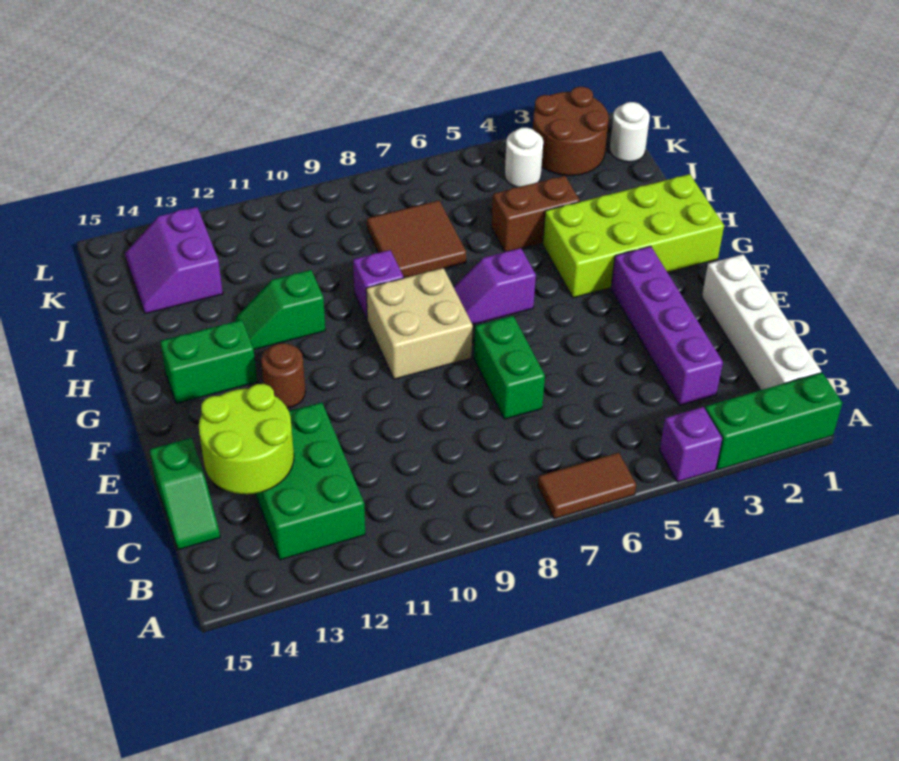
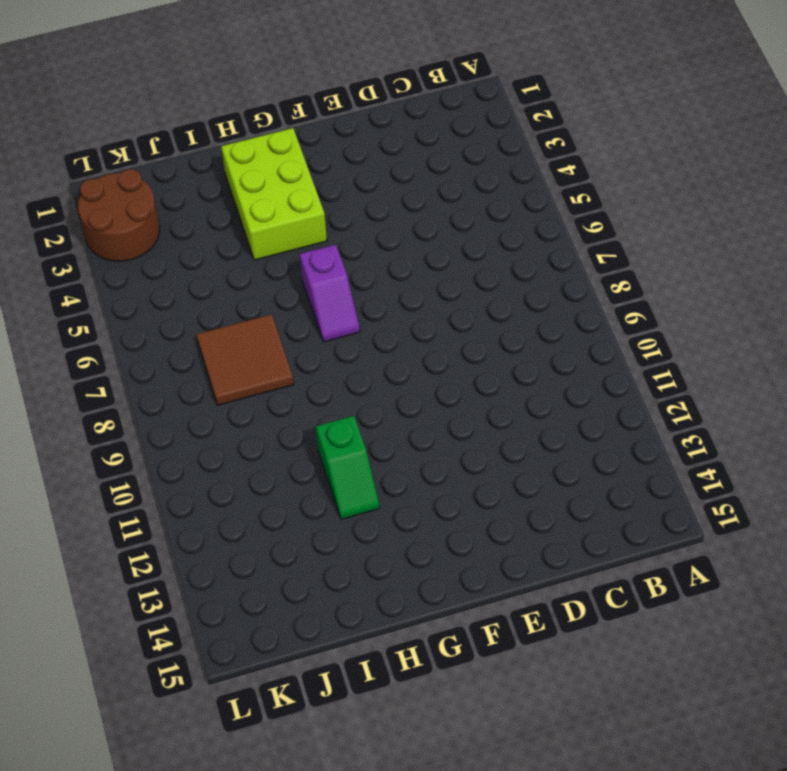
lime brick G2:H4 level 1 -> lime brick G1:H4 level 1
none -> green brick A1:A3 level 1
none -> purple brick A4 level 1
none -> brown tile A6:A7 level 1

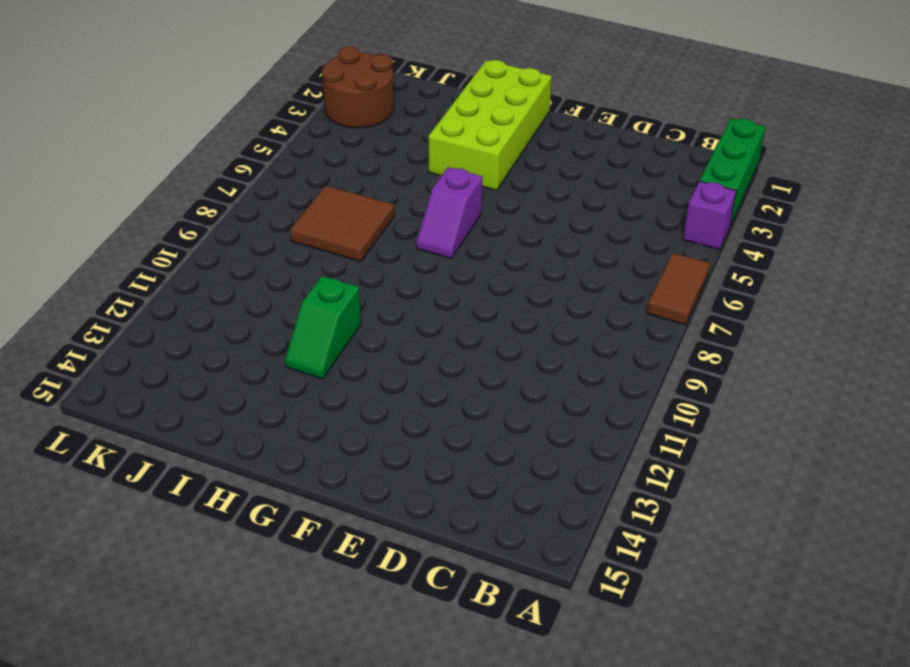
none -> white brick B1:E1 level 1
none -> green brick B12:D13 level 1
none -> purple brick C3:F3 level 1

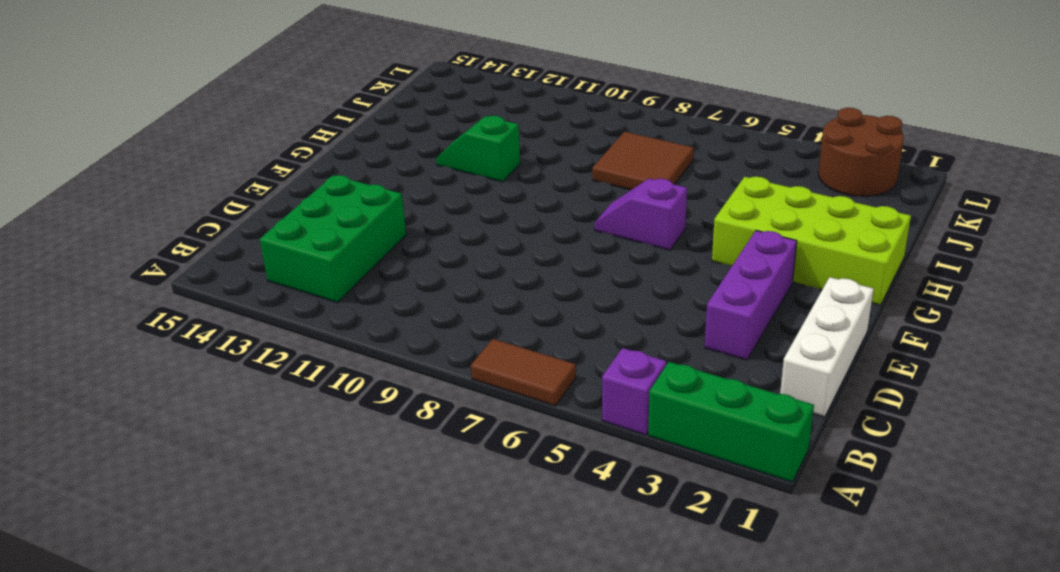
white brick C1:E1 level 1 -> white brick B1:E1 level 1
purple brick D3:F3 level 1 -> purple brick C3:F3 level 1
none -> green slope C15:D15 level 1 top D
none -> green brick D7:E7 level 1
none -> tan brick F8:G9 level 1

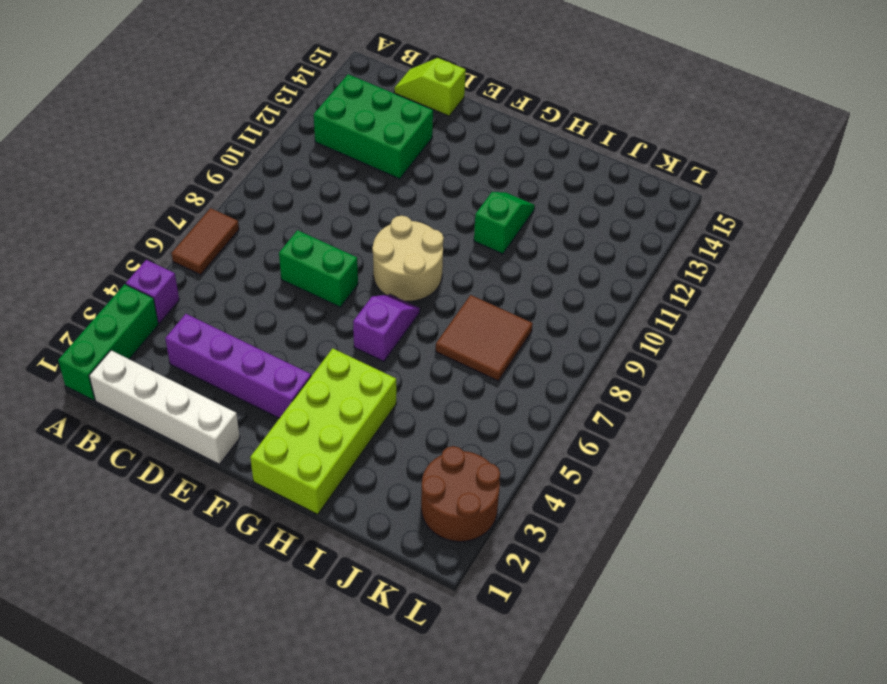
lime slope C15:D15 level 1 top D -> green slope C15:D15 level 1 top D
tan round brick F8:G9 level 1 -> tan brick F8:G9 level 1
none -> brown round brick F12 level 1
none -> green brick G13:G14 level 1
none -> purple brick H9 level 1

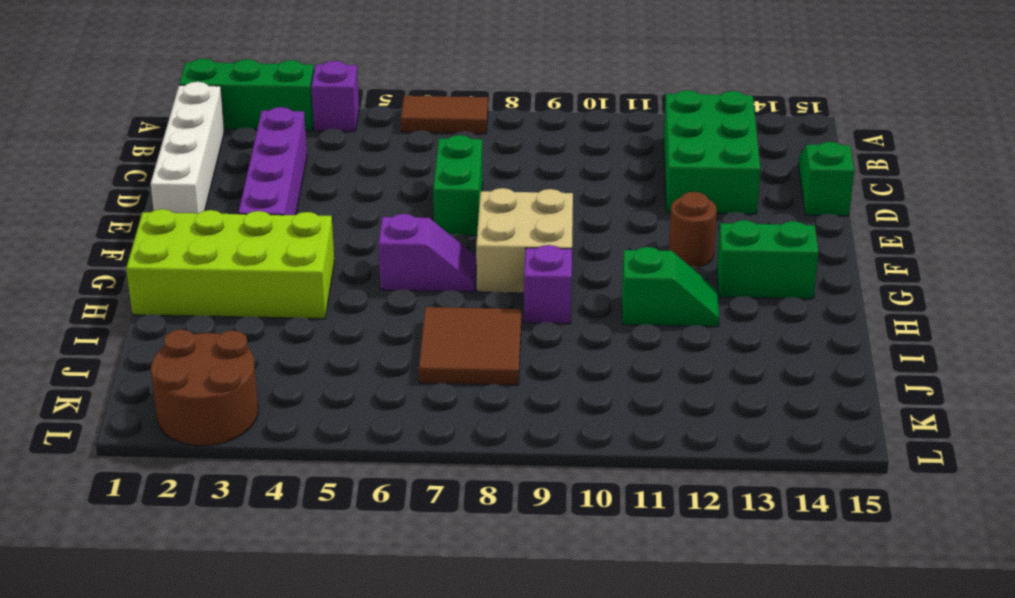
none -> brown brick I4:I5 level 1
none -> purple slope J13:K14 level 1 top 13
none -> white round brick K1 level 1

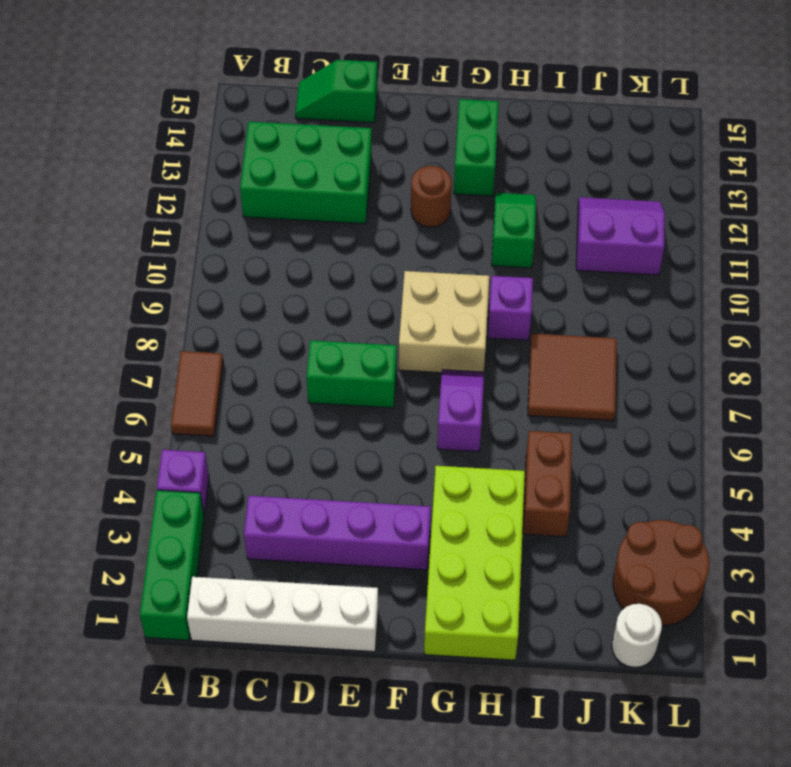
purple slope J11:K12 level 1 top 11 -> purple slope J13:K14 level 1 top 13
none -> white round brick K4 level 1
none -> lime round brick C13:D14 level 2

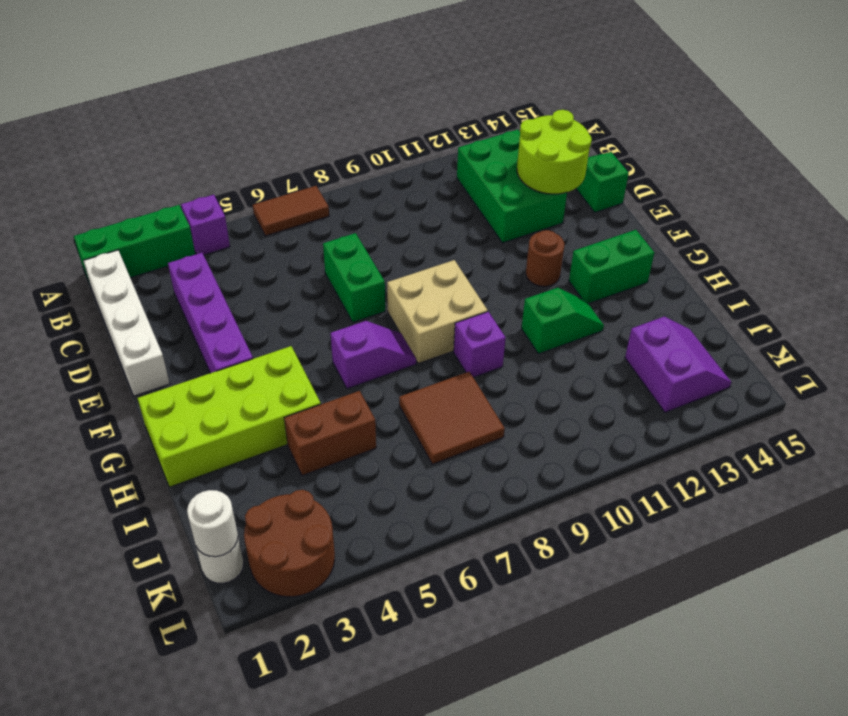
white round brick K1 level 2 -> white round brick K4 level 1

